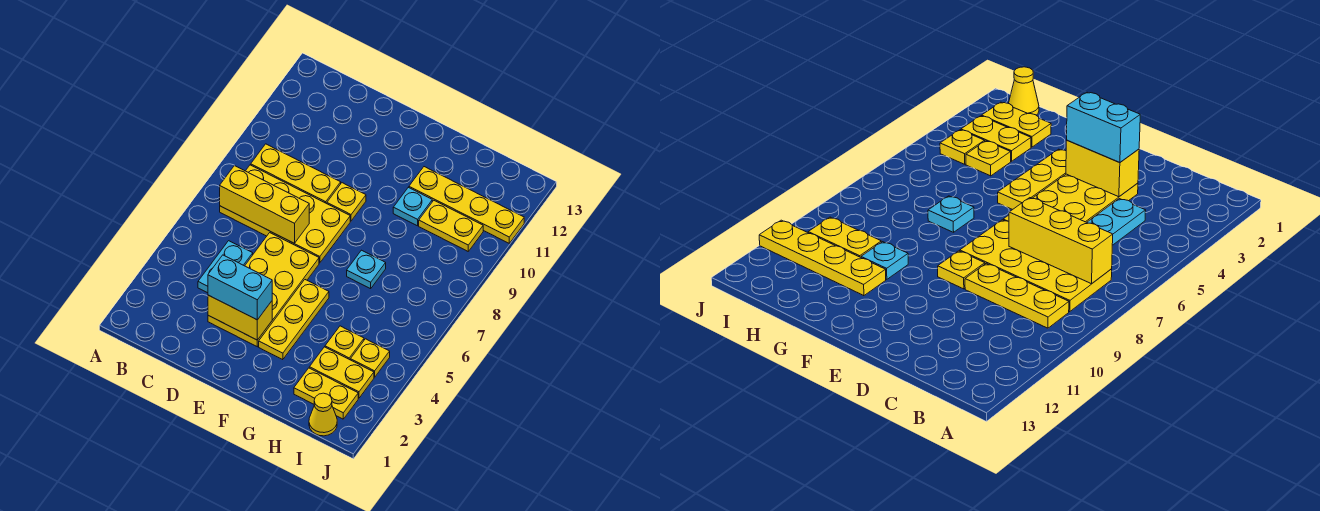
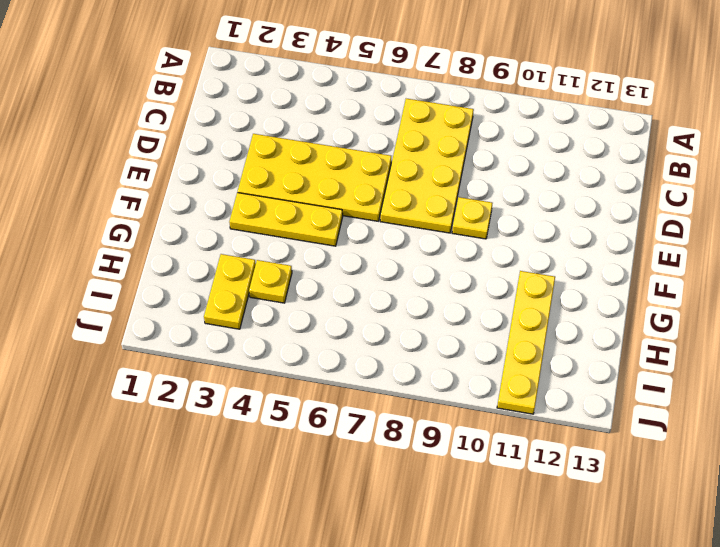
none -> yellow plate B9:D9 level 1
none -> cyan plate C4:C5 level 1
none -> cyan plate G7 level 1

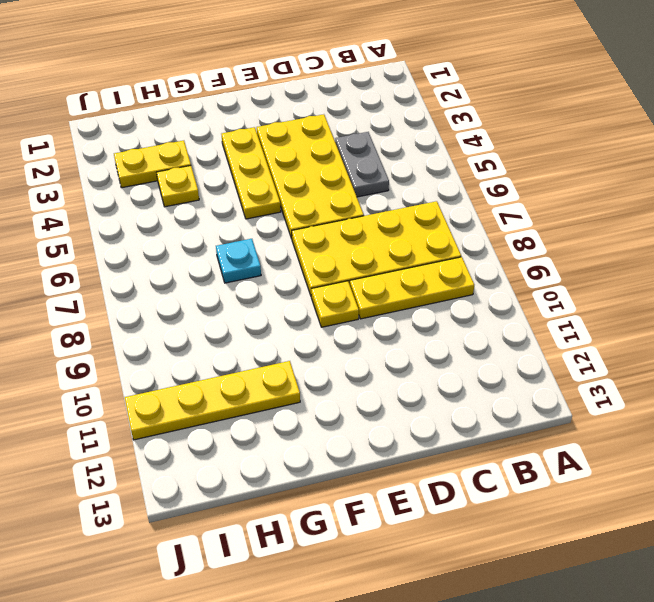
grey plate C4:C5 level 1 -> cyan plate C4:C5 level 1
none -> cyan plate G10 level 1
none -> yellow plate H2:I2 level 1
none -> yellow plate H10:I10 level 1

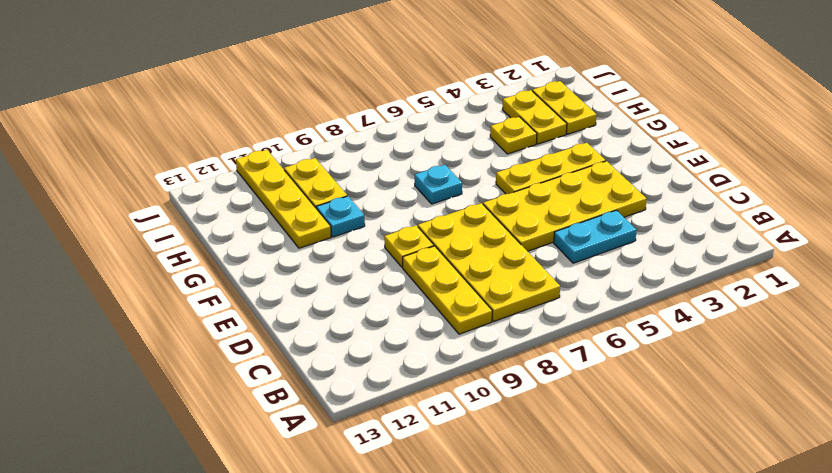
none -> yellow cone I1 level 1
none -> yellow plate I4 level 1
none -> yellow brick B7:D7 level 2

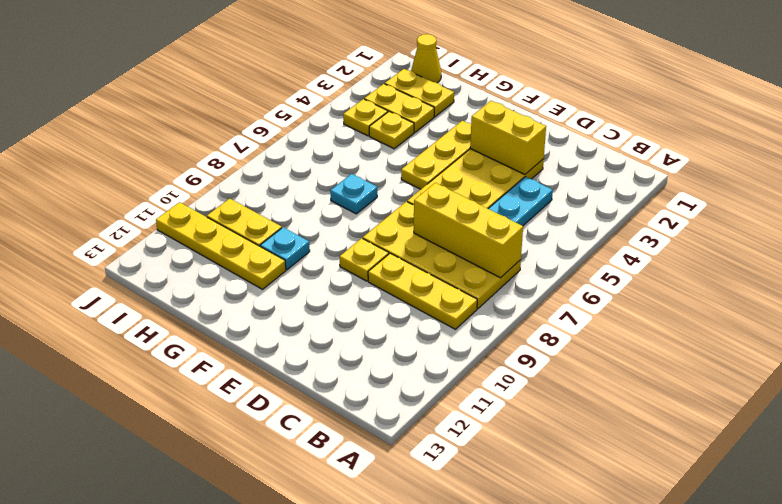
none -> cyan brick D3:E3 level 3

